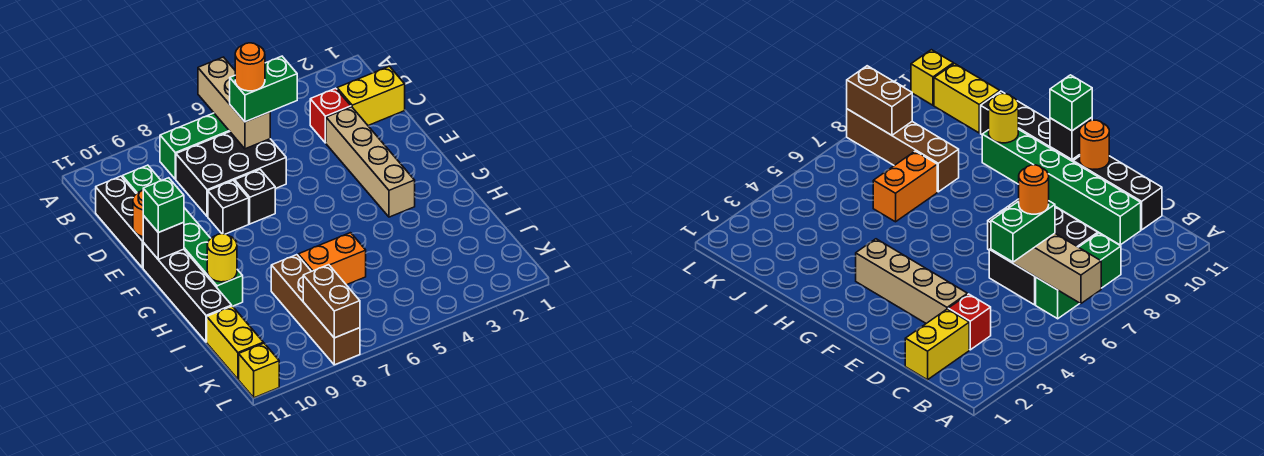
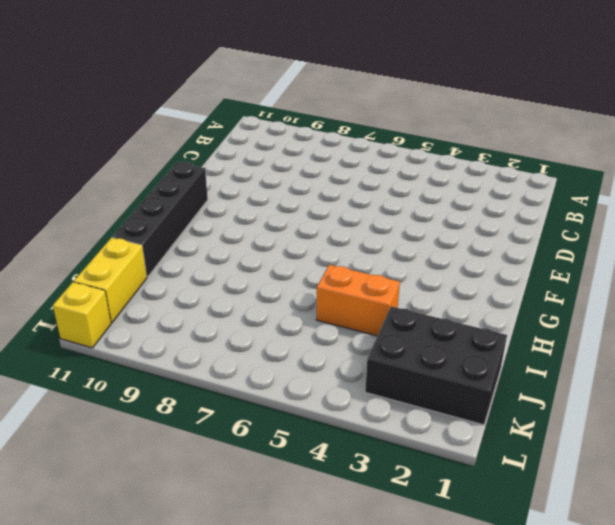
orange brick I4:I5 level 1 -> orange brick I6:I7 level 1
black brick J1:K3 level 1 -> black brick C6:D8 level 1
none -> green brick B6:B8 level 1
none -> yellow brick C1:C2 level 1
none -> red brick C3 level 1

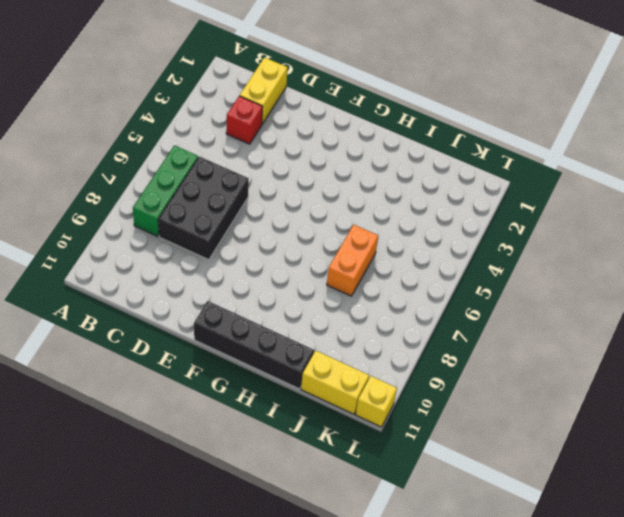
none -> green brick C10:H10 level 1
none -> black brick C11:E11 level 1
none -> tan brick D3:G3 level 1

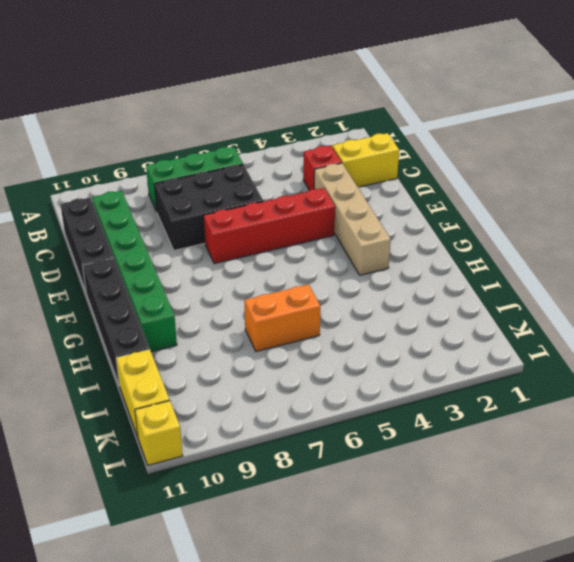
red brick E4:E7 level 1 -> black brick E7 level 1
none -> black brick E8 level 1
none -> brown brick I8:L8 level 1
none -> tan brick A6:C6 level 2

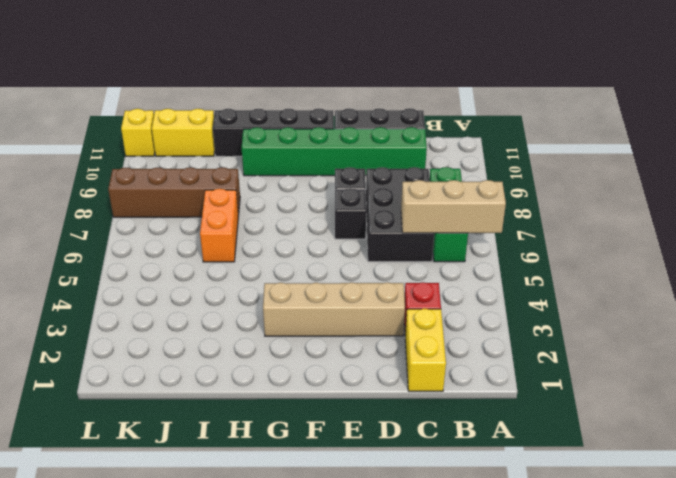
none -> orange round brick E11 level 2
none -> black brick F11 level 2
none -> yellow round brick H10 level 2

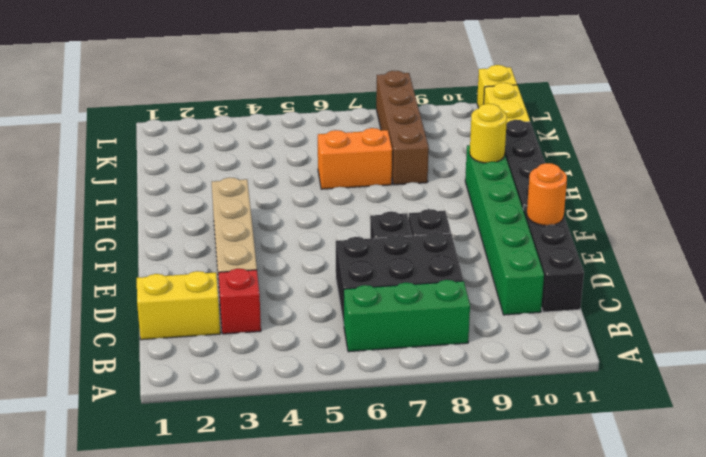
none -> tan brick A6:C6 level 2
none -> black brick F11 level 2
none -> brown brick K8:L8 level 2

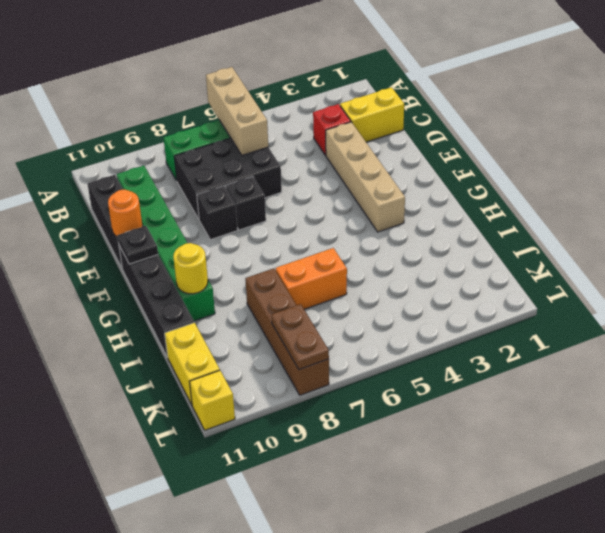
black plate F11 level 2 -> black brick F11 level 2
brown plate K8:L8 level 2 -> brown brick K8:L8 level 2
none -> green brick C5:C6 level 3
none -> green brick F11 level 3
none -> orange round brick C6 level 4

